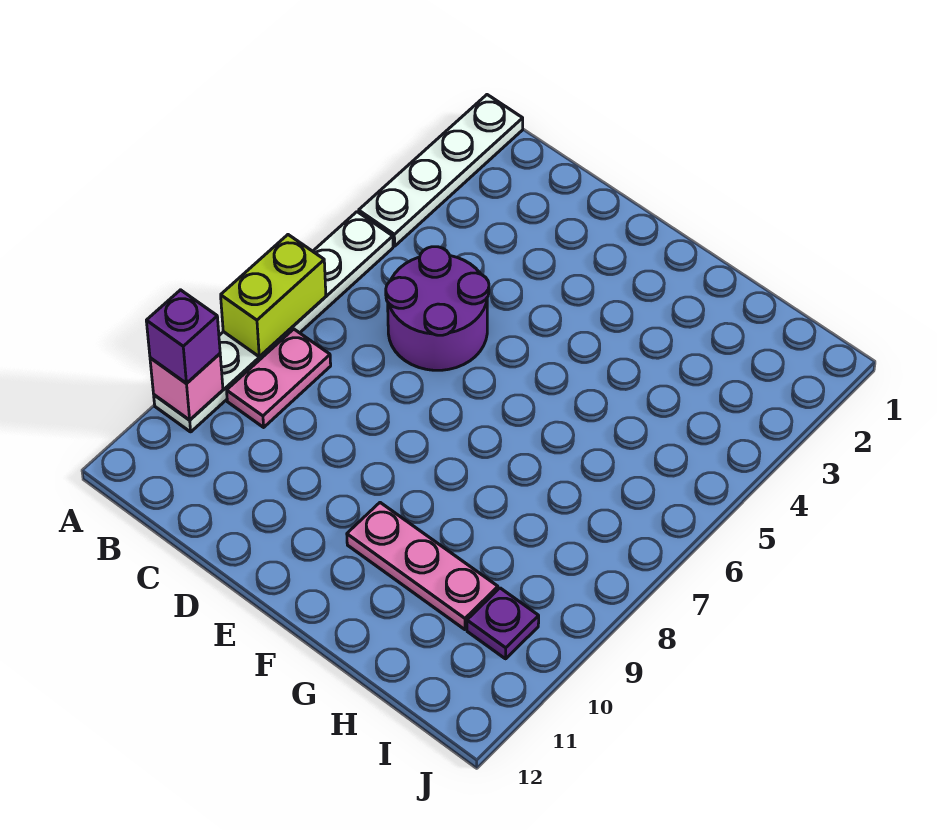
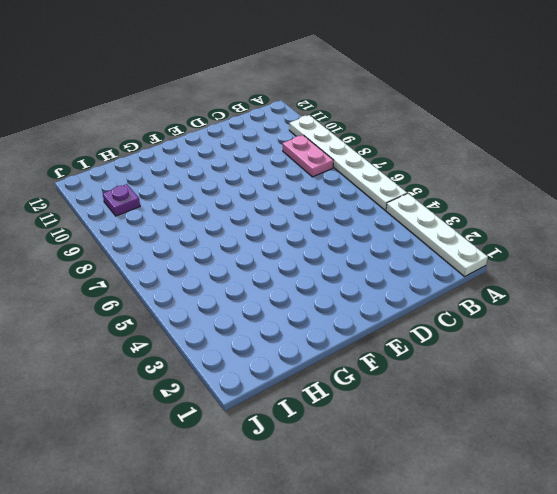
none -> purple round brick C5:D6 level 1
none -> pink plate F10:H10 level 1

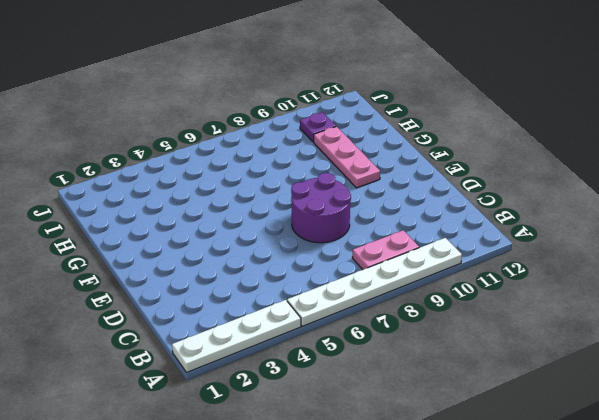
purple round brick D7:E8 level 1 -> purple round brick C5:D6 level 1
none -> lime brick A7:A8 level 2
none -> pink brick A10 level 2

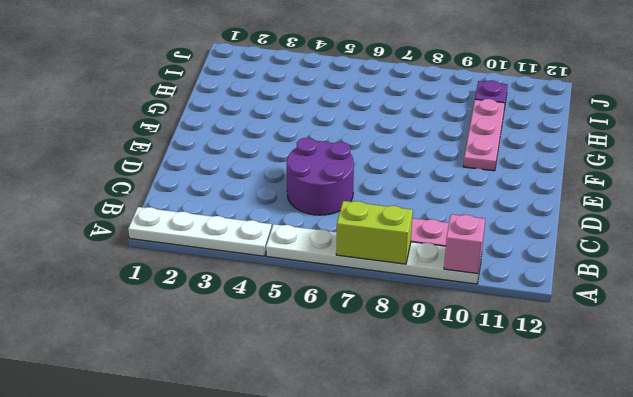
none -> purple brick A10 level 3

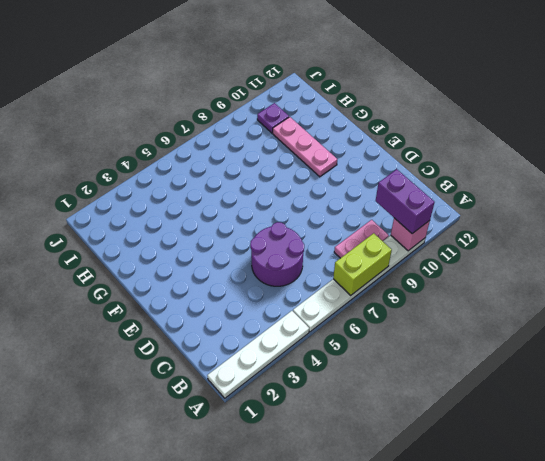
purple brick A10:B10 level 3 -> purple brick A10 level 3

